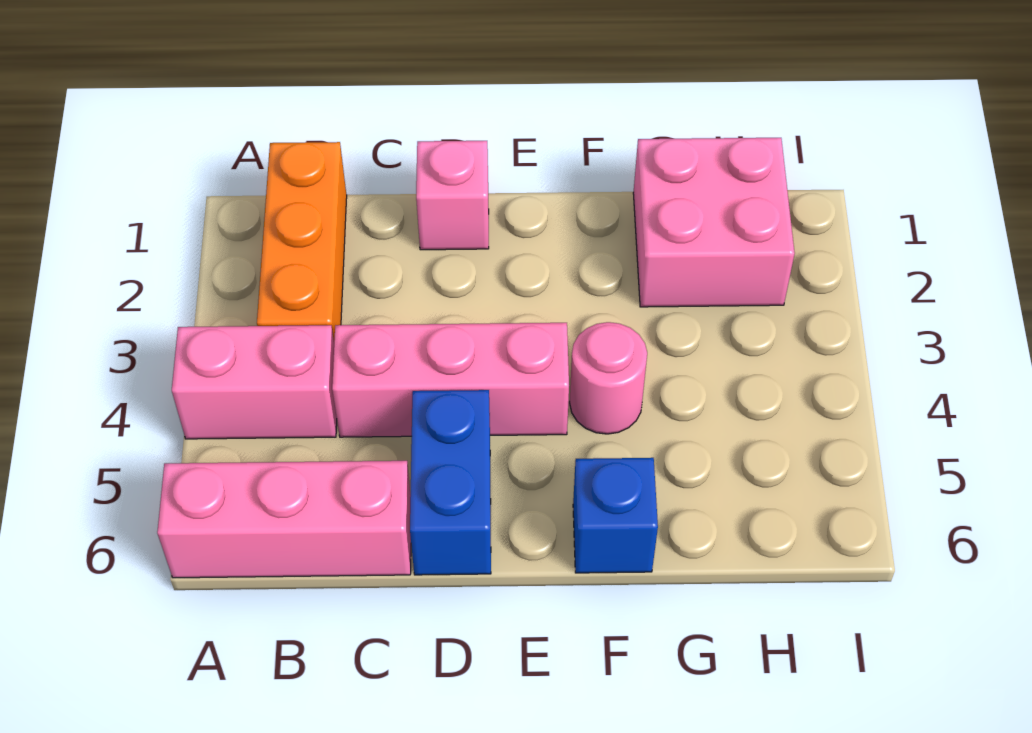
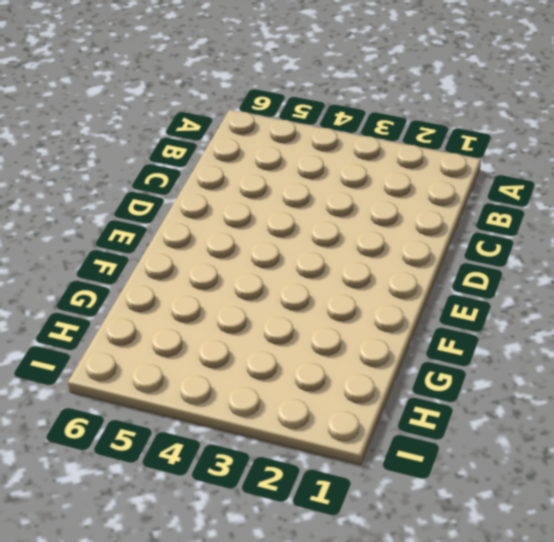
none -> pink brick A4:B4 level 1
none -> pink brick A6:C6 level 1

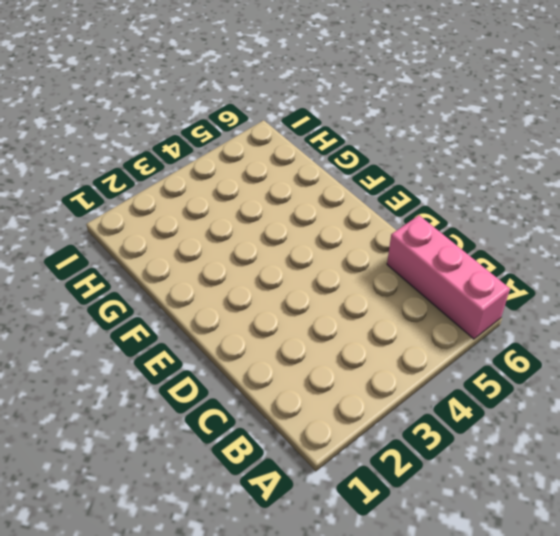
none -> pink brick A4:B4 level 1
none -> orange brick B1:B3 level 1

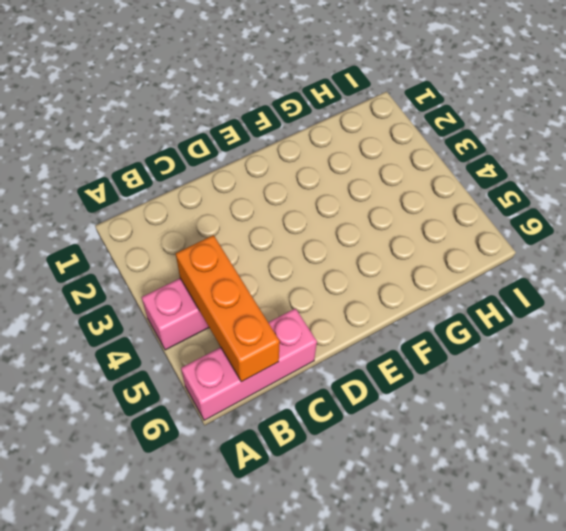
orange brick B4:B6 level 2 -> orange brick B1:B3 level 1
none -> pink brick C4:E4 level 1
none -> pink brick D1 level 1

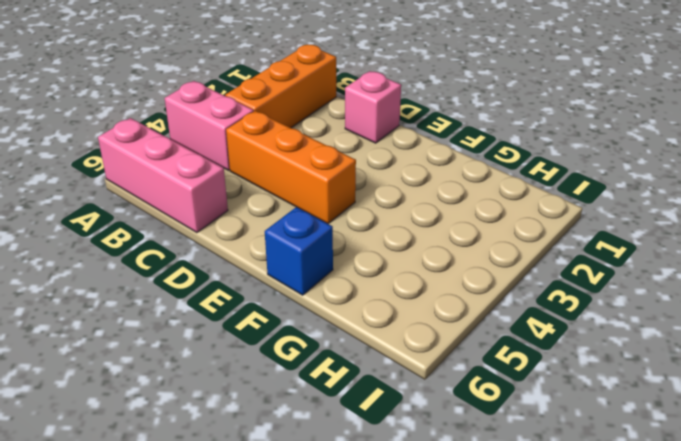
orange brick C4:E4 level 1 -> pink brick C4:E4 level 1
none -> blue brick D5:D6 level 1
none -> pink round brick F4 level 1

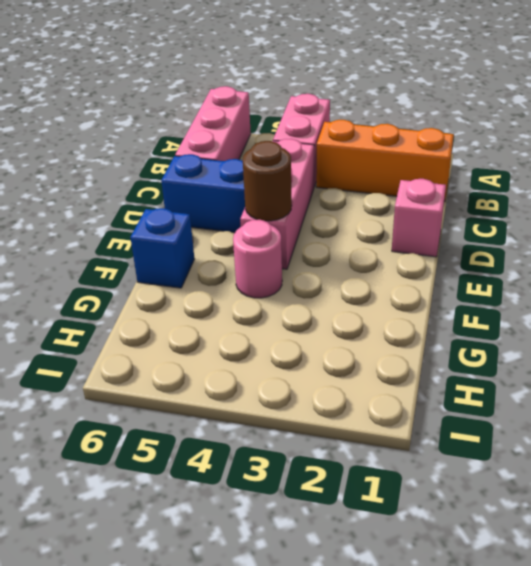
brown round brick E4 level 2 -> none
none -> pink brick G1:H2 level 1

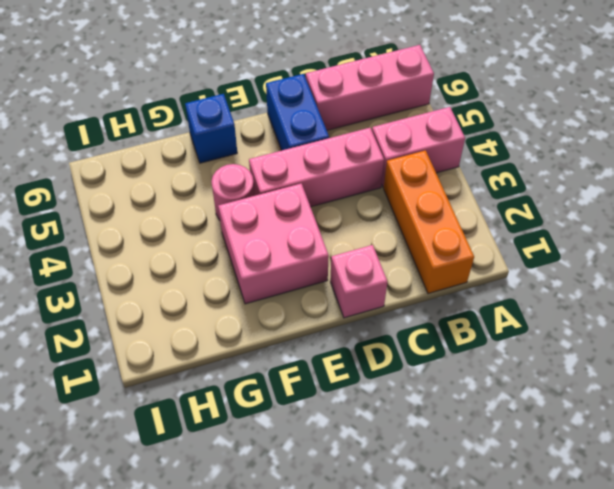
pink brick E2:F3 level 1 -> pink brick G1:H2 level 1

